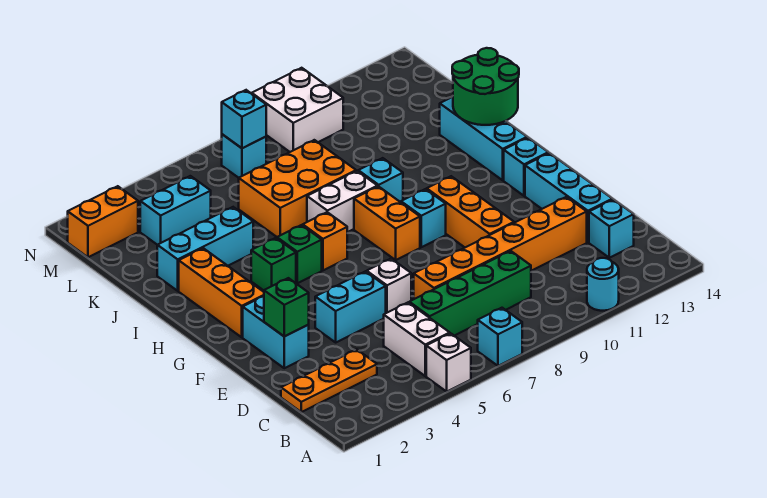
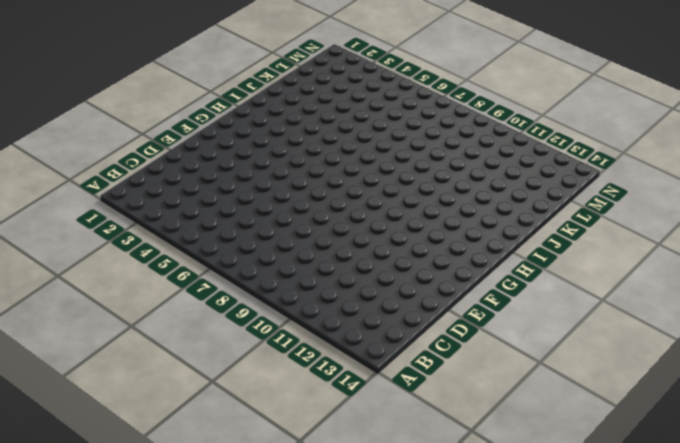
none -> white brick A5 level 1
none -> cyan brick A7 level 1
none -> cyan round brick A11 level 1
none -> white brick B5:C5 level 1

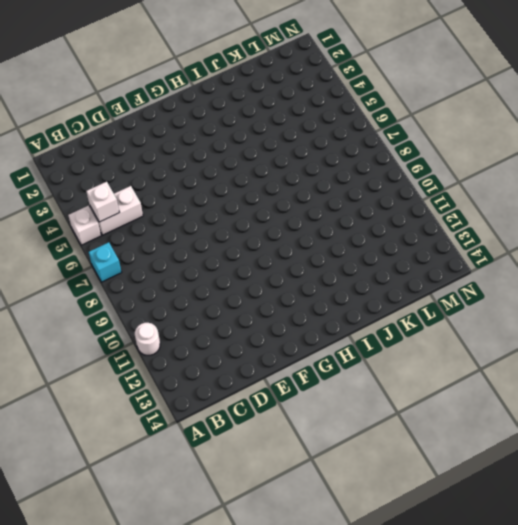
white round brick A11 level 1 -> cyan round brick A11 level 1
white brick B5 level 2 -> white brick E6 level 1
none -> orange plate C1:C3 level 1
none -> green brick C6:C9 level 1
none -> cyan brick C13 level 1
none -> orange brick D7:D12 level 1

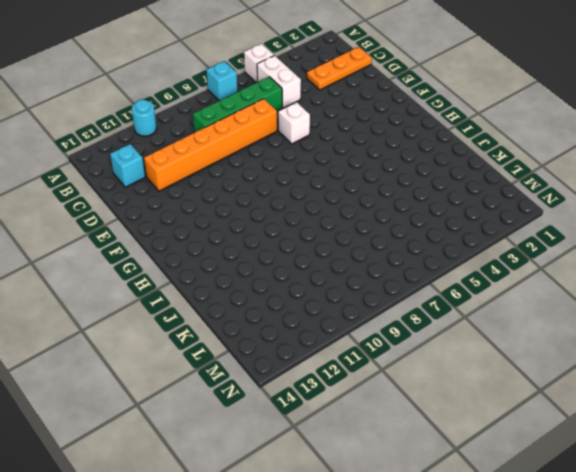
none -> cyan brick D13:F13 level 1
none -> cyan brick E2:F2 level 1
none -> cyan brick E4:E5 level 1
none -> orange brick E10:G10 level 1

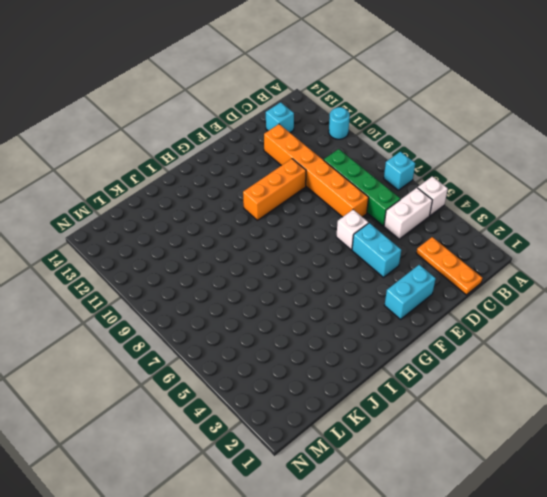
none -> cyan brick D13:F13 level 1
none -> orange brick G2:I2 level 1
none -> orange brick G8:H8 level 1
none -> cyan brick G9 level 1

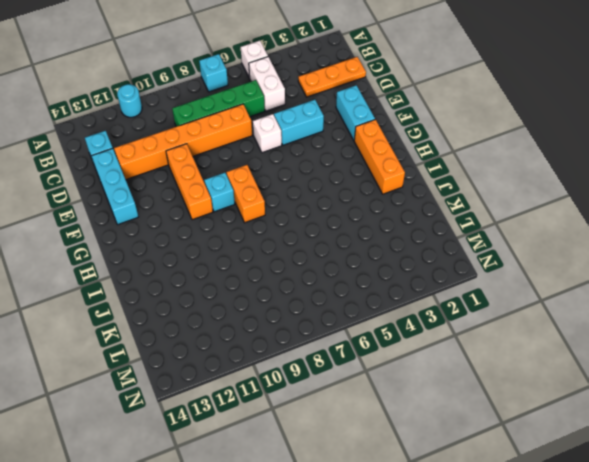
none -> cyan brick G13 level 1
none -> green brick H4 level 1
none -> green brick H5 level 1
none -> orange brick H6 level 1

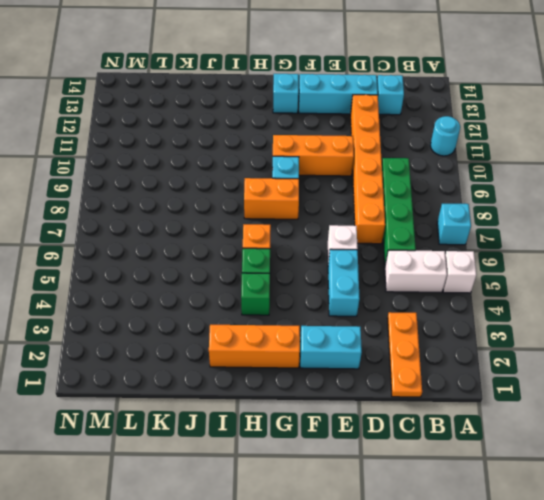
none -> cyan brick H13:J13 level 1
none -> white brick I7:I8 level 1
none -> cyan brick I9 level 1
none -> cyan brick J2:J4 level 1

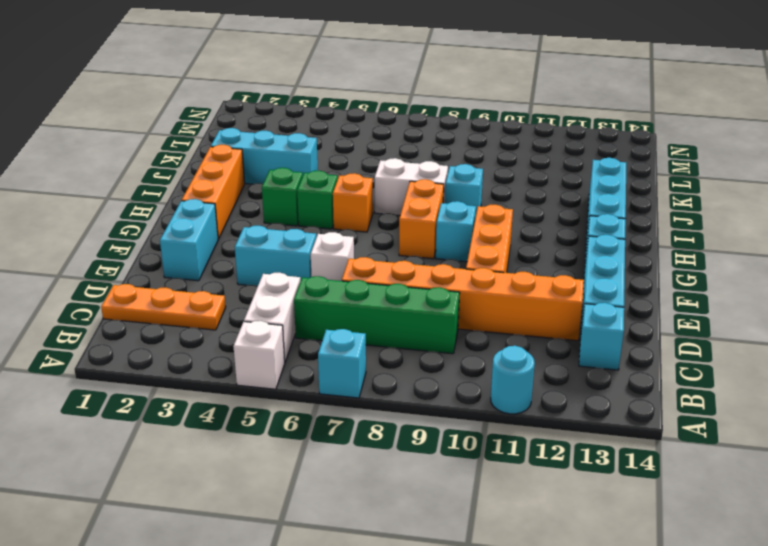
none -> orange brick J6:K8 level 1
none -> cyan brick L3:L4 level 1
none -> orange brick M1:M2 level 1
none -> cyan brick M7 level 1

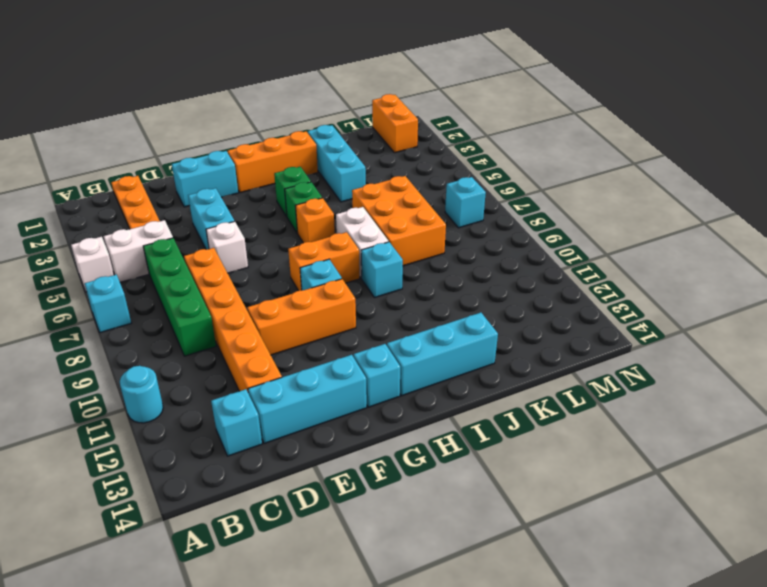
none -> cyan brick L3:L4 level 1
none -> white brick M9:N10 level 1
none -> green brick E2 level 2
none -> green round brick I13:J14 level 2

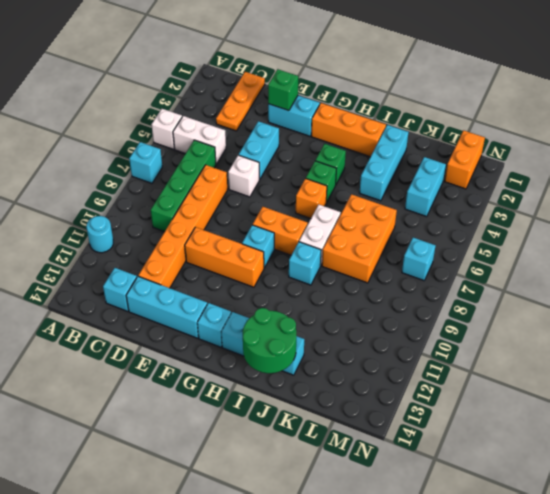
none -> white brick M9:N10 level 1
none -> cyan brick M7 level 2

